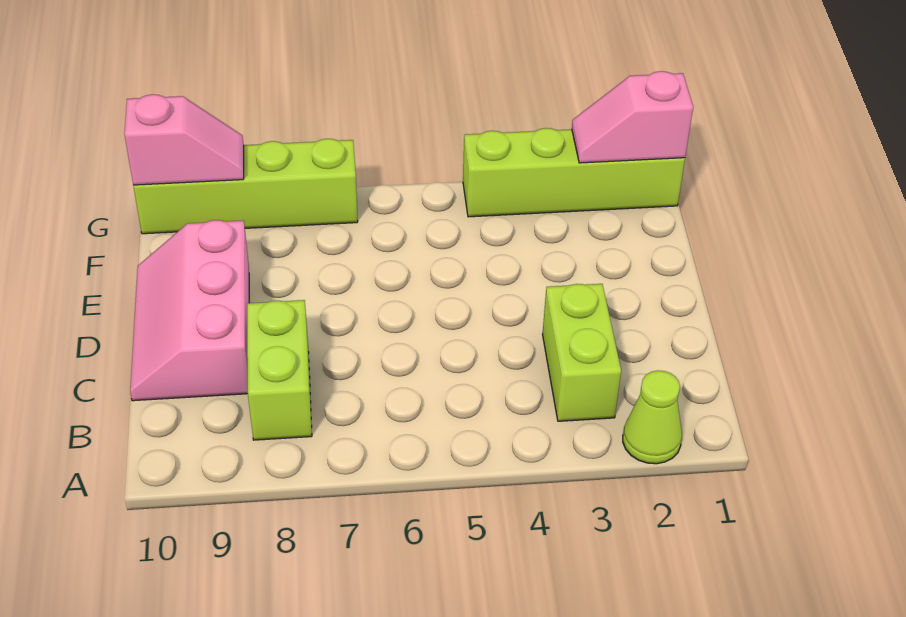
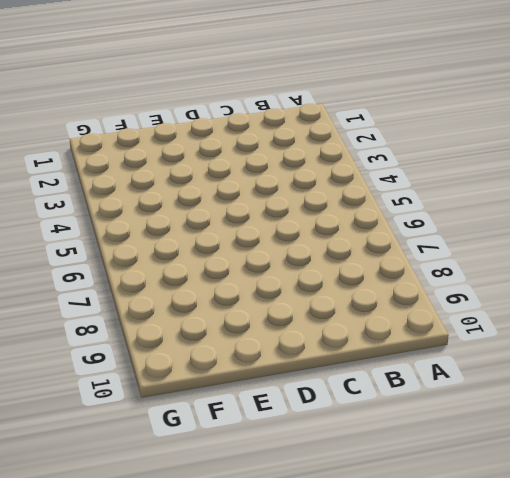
none -> lime cone A2 level 1
none -> lime brick B3:C3 level 1

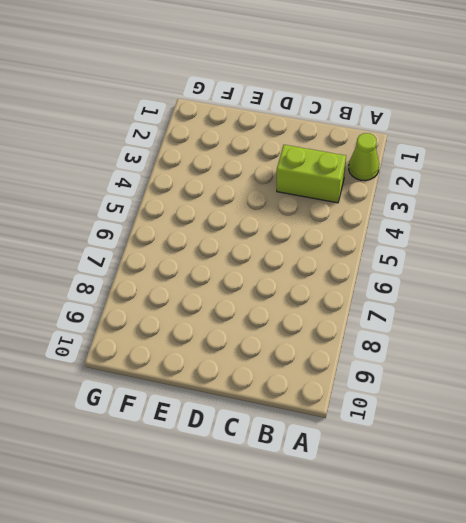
none -> lime brick B8:C8 level 1
none -> pink slope C9:E10 level 1 top 9

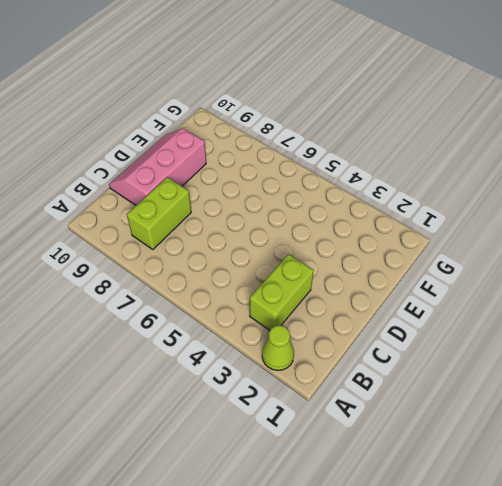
none -> lime brick G1:G4 level 1
none -> lime brick G7:G10 level 1

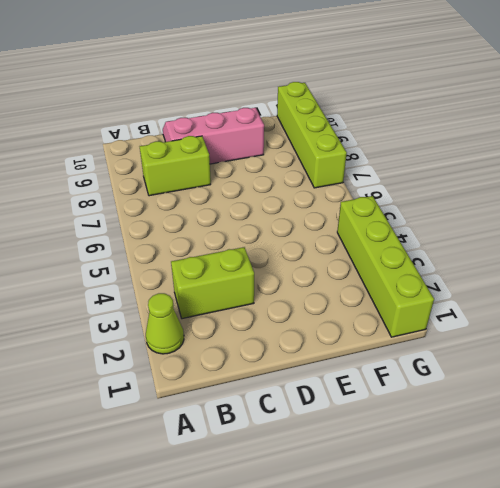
none -> pink slope G1:G2 level 2 top 1
none -> pink slope G9:G10 level 2 top 10

